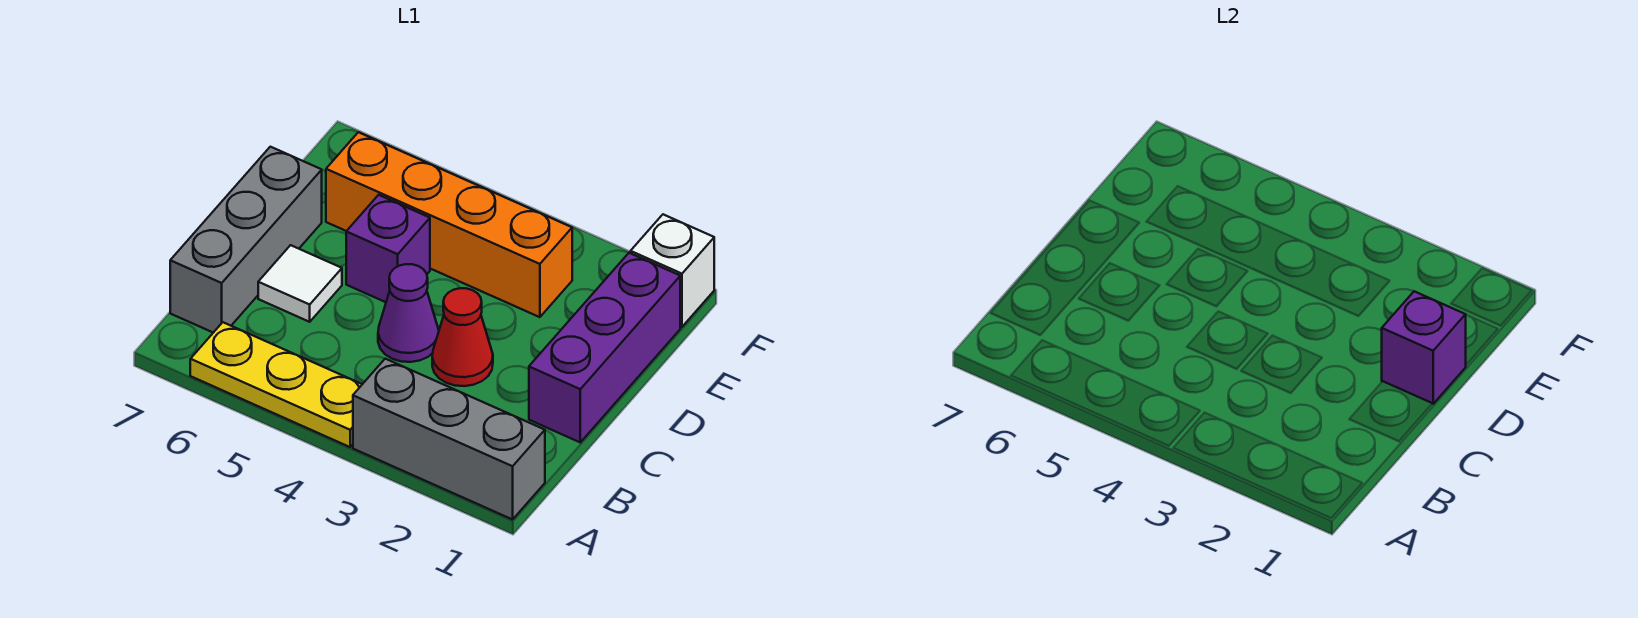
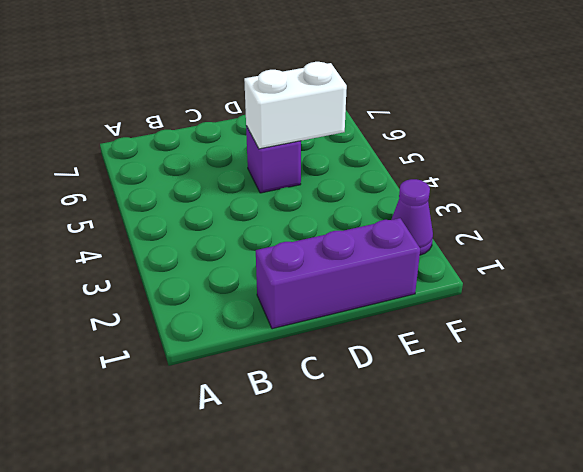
white brick D5:E5 level 2 -> none
purple cone F2 level 1 -> purple cone C4 level 1
none -> grey brick A1:A3 level 1
none -> yellow plate A4:A6 level 1

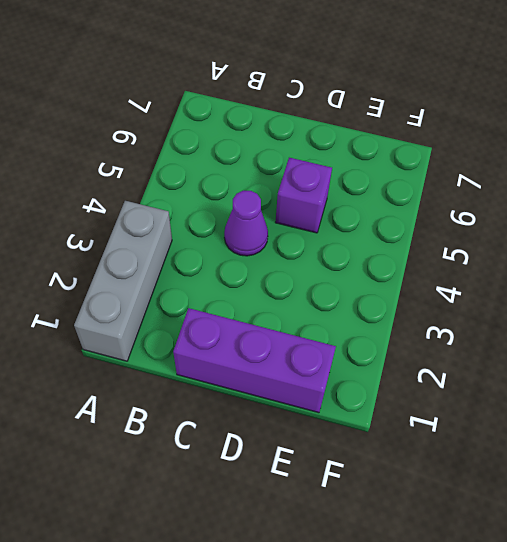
none -> yellow plate A4:A6 level 1
none -> grey brick B7:D7 level 1

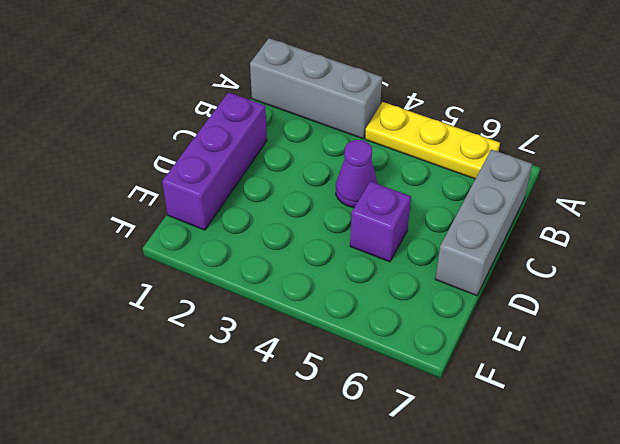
none -> red cone C3 level 1
none -> white tile C6 level 1

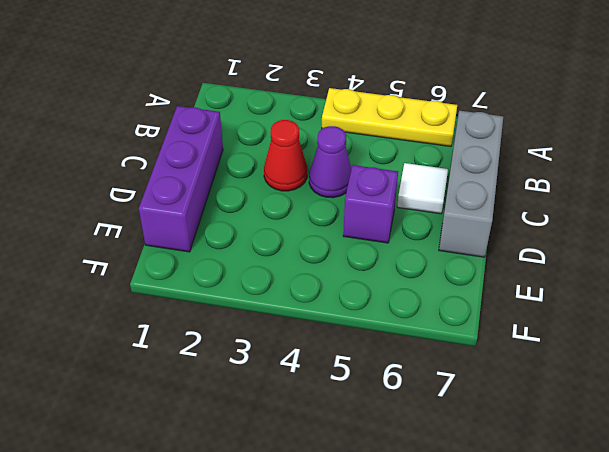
none -> grey brick A1:A3 level 1
none -> orange brick E3:E6 level 1

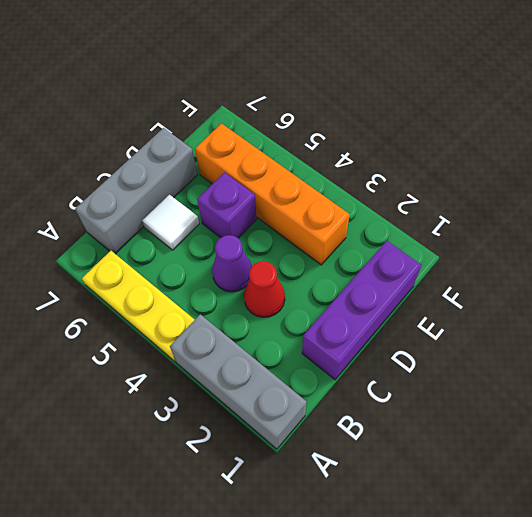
none -> white brick F1 level 1
none -> purple brick D1 level 2

